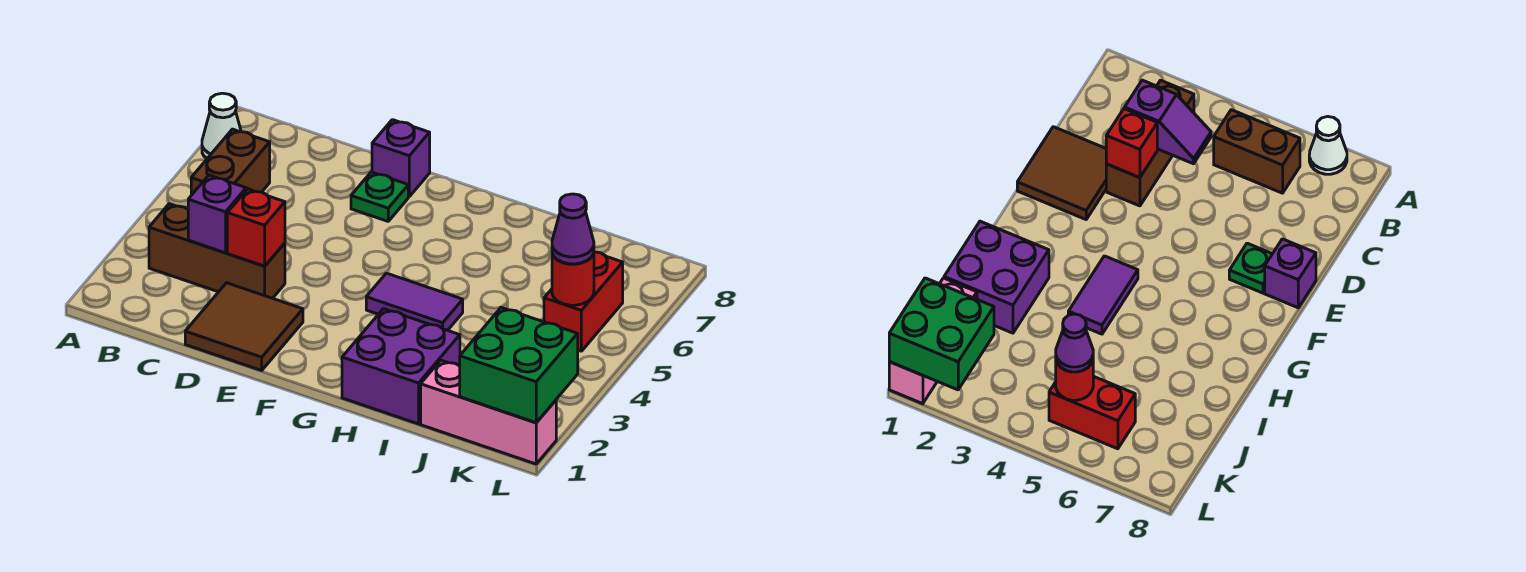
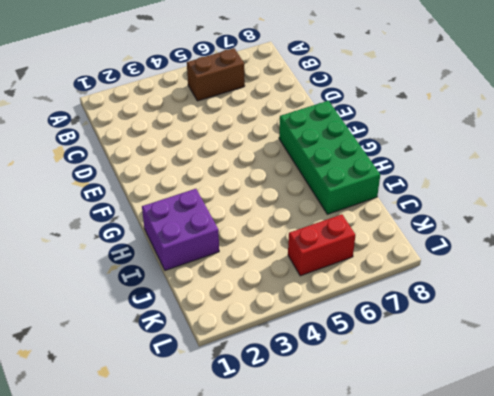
green brick F7:I8 level 1 -> none
none -> white cone A7 level 1
none -> brown brick B3:D3 level 1
none -> brown tile D1:E2 level 1

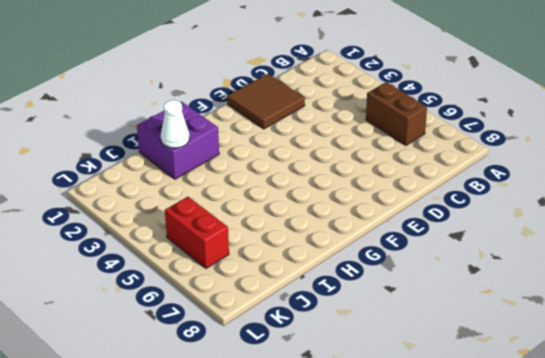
white cone I2 level 2 -> white cone A7 level 1
none -> brown brick B3:D3 level 1
none -> green plate E7 level 1
none -> purple brick E8 level 1

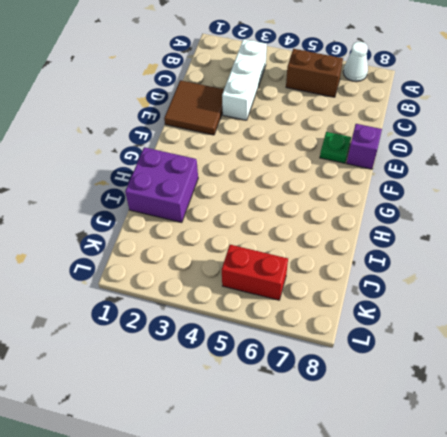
white brick B3:D3 level 1 -> brown brick B3:D3 level 1
none -> purple tile G4:H4 level 1
none -> pink brick J1:L1 level 1
none -> purple slope C3:C4 level 2 top 3

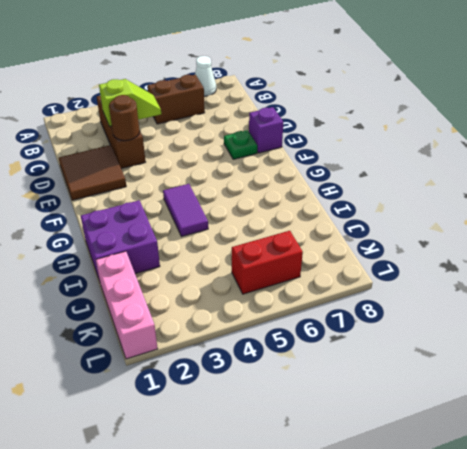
lime slope C3:C4 level 2 top 3 -> purple slope C3:C4 level 2 top 3
brown round brick D3 level 2 -> red brick D3 level 2
none -> green brick K1:L2 level 2
none -> red round brick K5 level 2
none -> purple cone K5 level 3

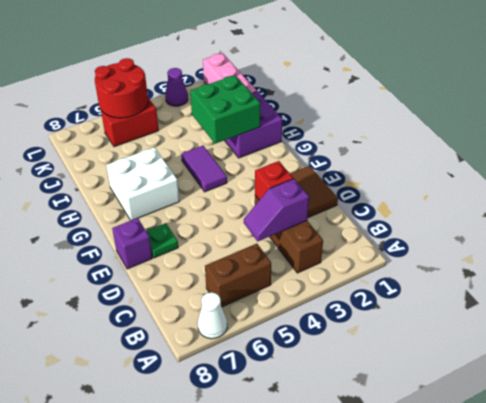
white brick G6:H7 level 1 -> none
green brick H2:I3 level 2 -> green brick K1:L2 level 2
red round brick K5:L6 level 2 -> red round brick K5 level 2
purple cone L3 level 1 -> purple cone K5 level 3

